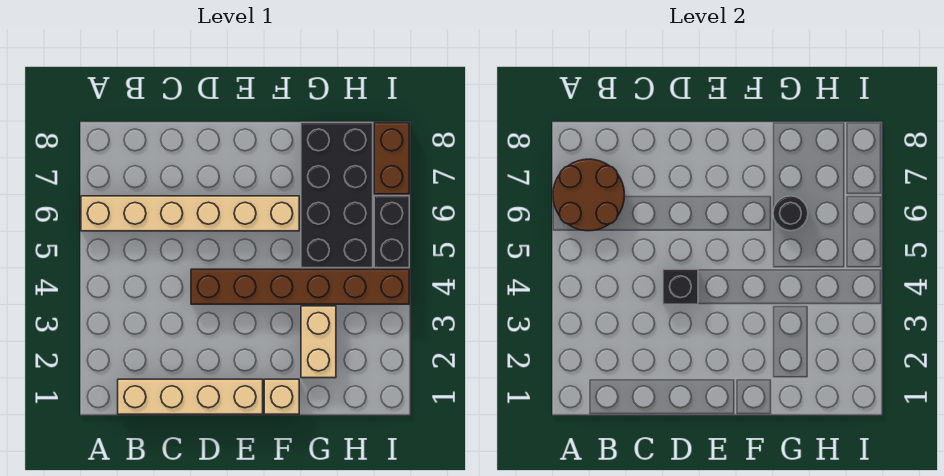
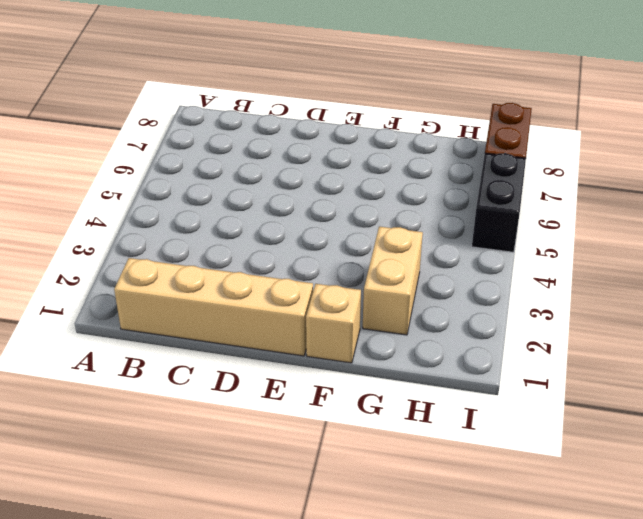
none -> tan brick A6:F6 level 1
none -> brown brick D4:I4 level 1

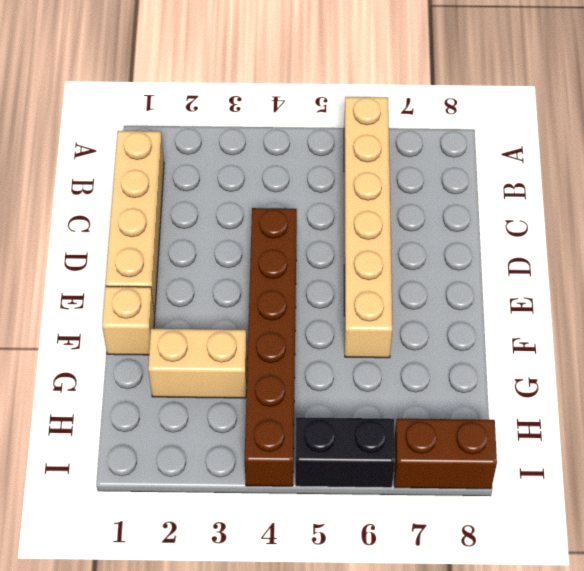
none -> black brick G5:H8 level 1
none -> brown round brick A6:B7 level 2

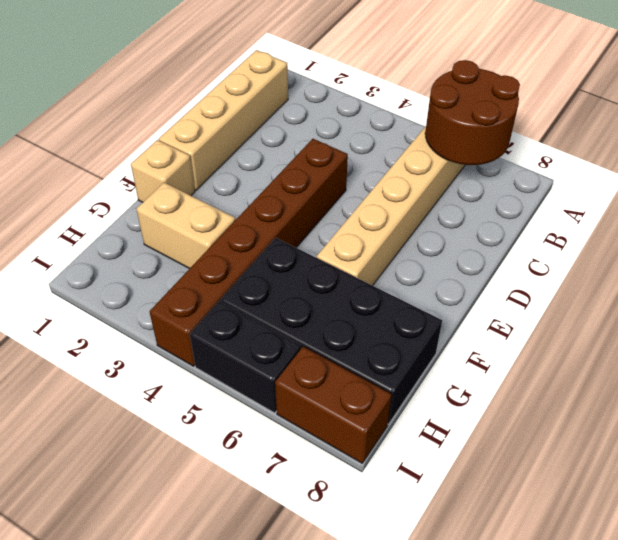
none -> black brick D4 level 2
none -> black round brick G6 level 2

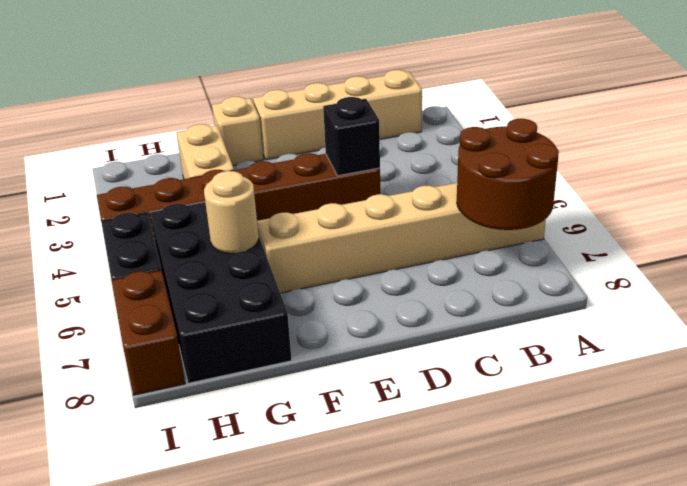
tan round brick G6 level 2 -> black round brick G6 level 2

